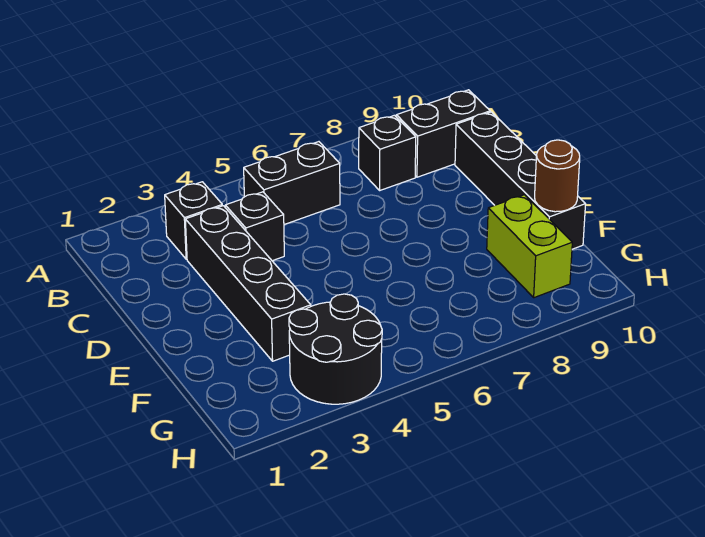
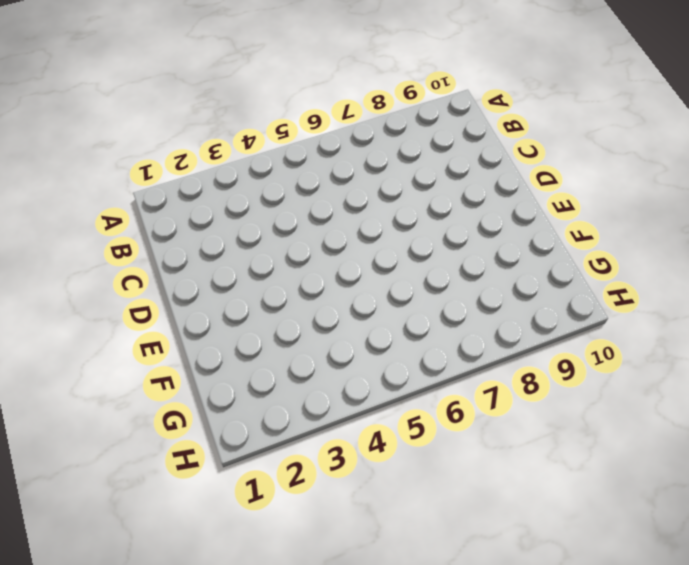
none -> black brick B3 level 1
none -> black brick B5:B6 level 1

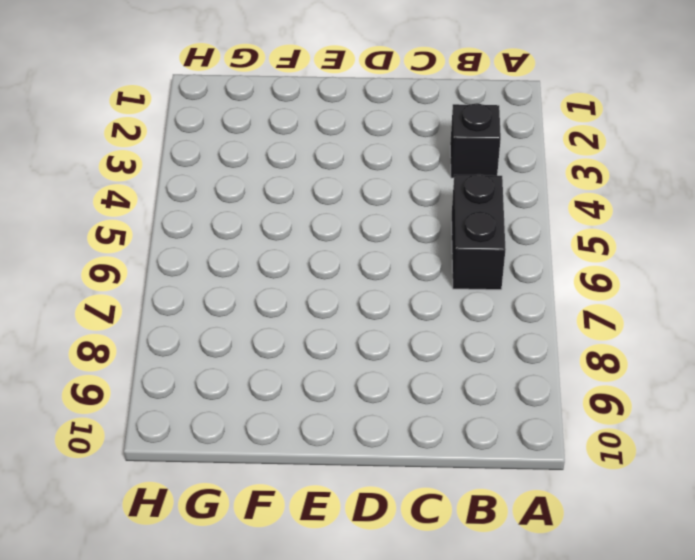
none -> black brick B8 level 1
none -> black brick B9:B10 level 1

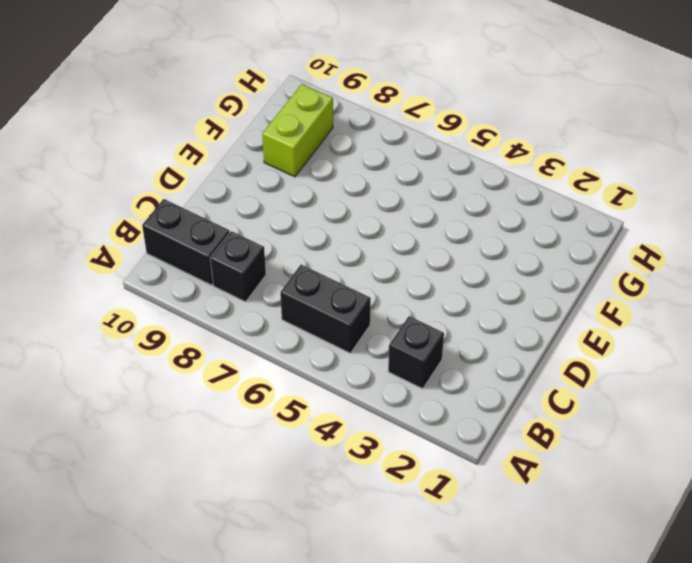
none -> black brick C3:F3 level 1
none -> black brick C4 level 1

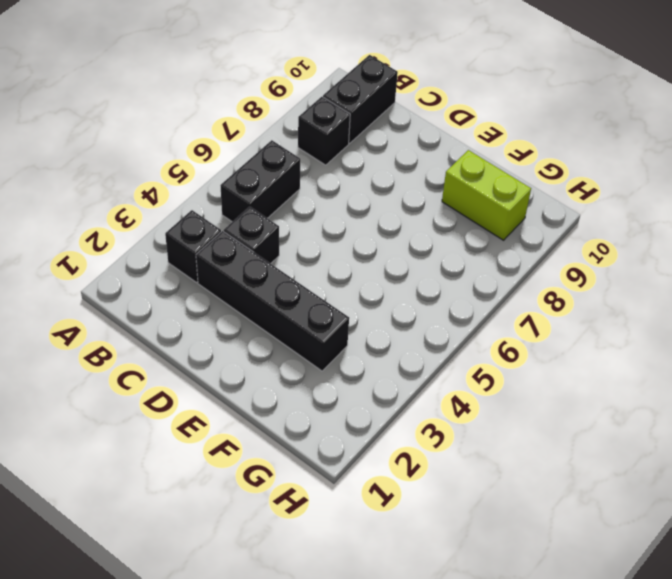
none -> black brick C10:F10 level 1
none -> black round brick G3:H4 level 1

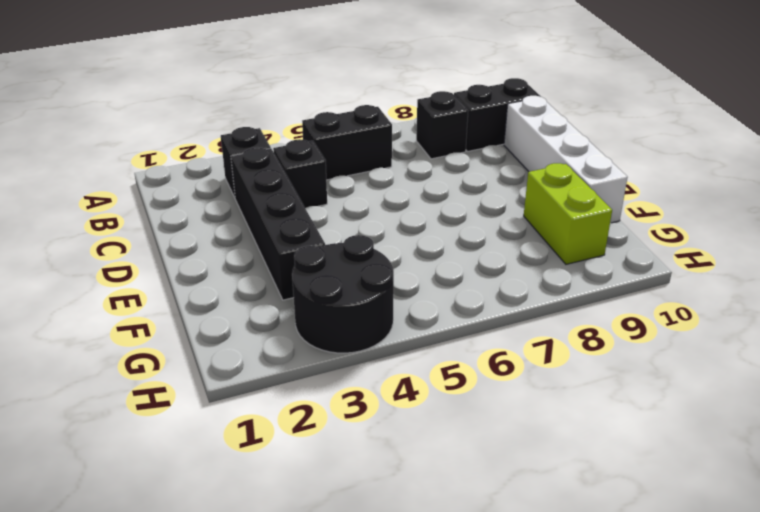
white brick C10:F10 level 1 -> black brick C10:F10 level 1
none -> brown round brick F10 level 2

